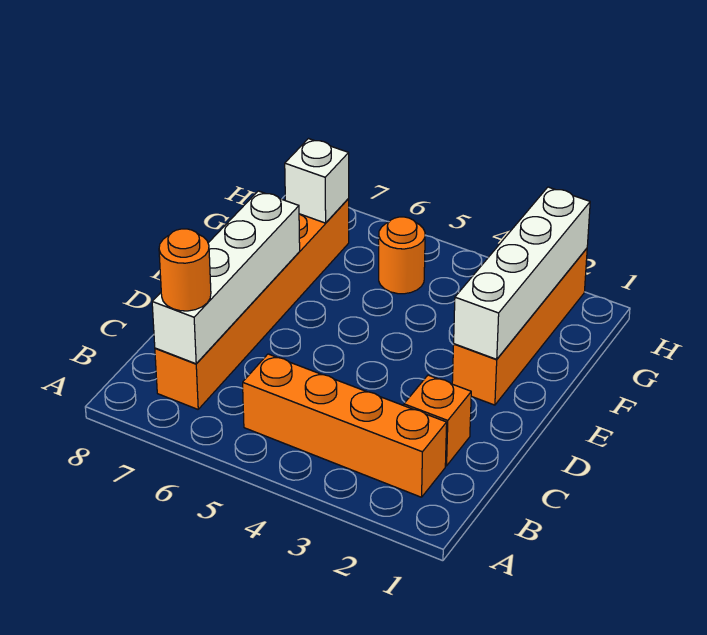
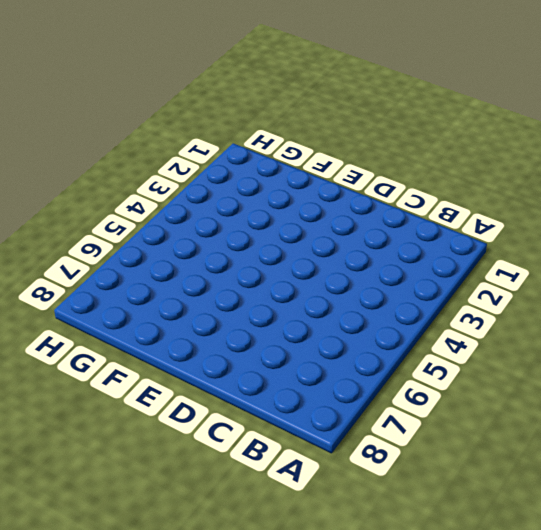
none -> orange brick B2:B5 level 1
none -> orange brick B7:G7 level 1

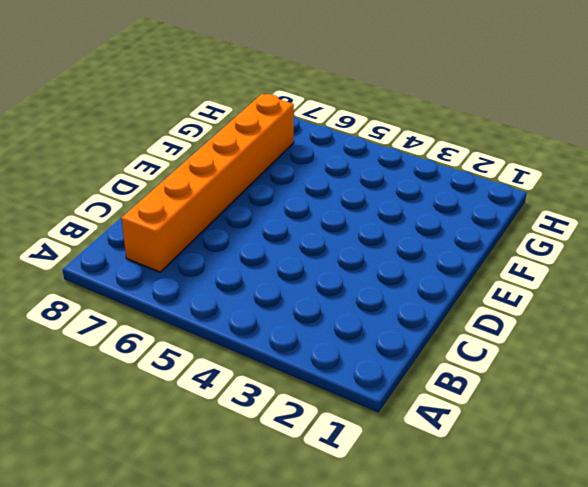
none -> orange brick B2:B5 level 1
none -> orange brick C2 level 1

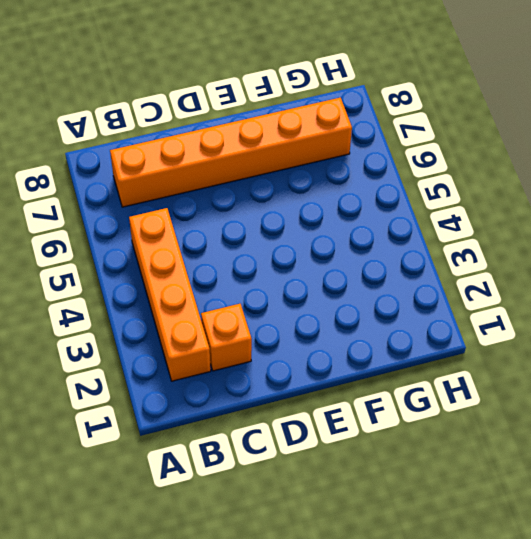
none -> orange brick E2:H2 level 1
none -> orange round brick G5 level 1

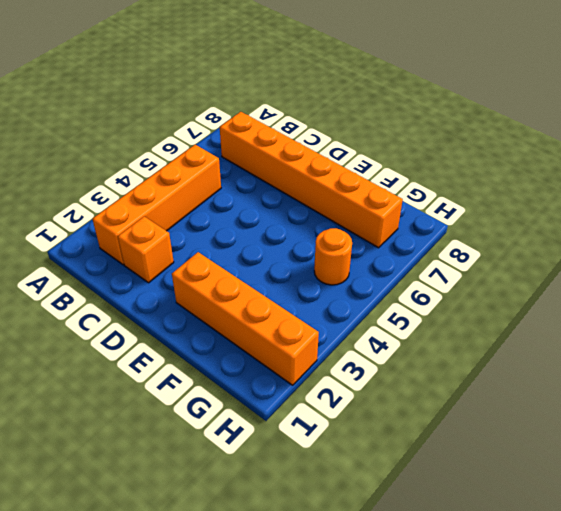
none -> white brick B7:E7 level 2
none -> white brick E2:H2 level 2

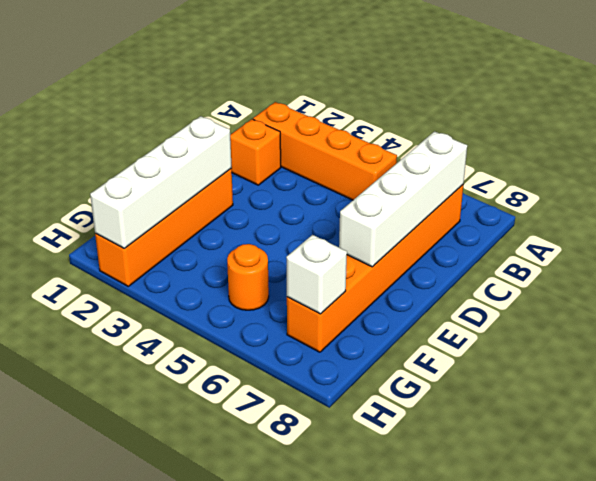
none -> orange round brick B7 level 3

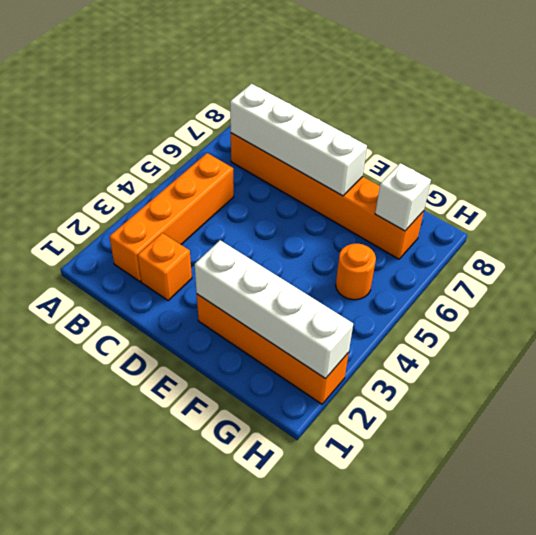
none -> orange round brick B7 level 3

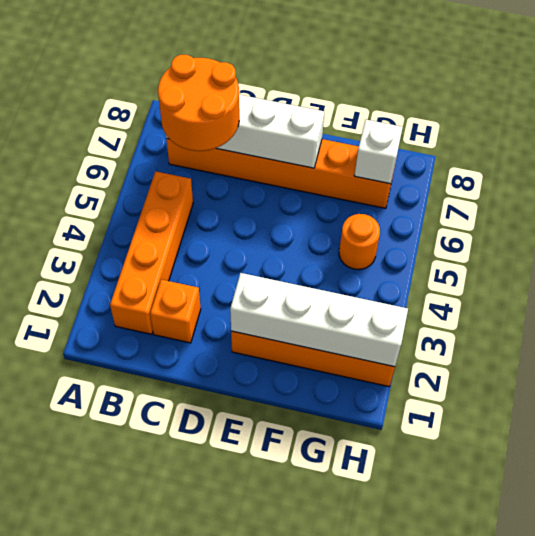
orange round brick B6:C7 level 3 -> orange round brick B7 level 3

